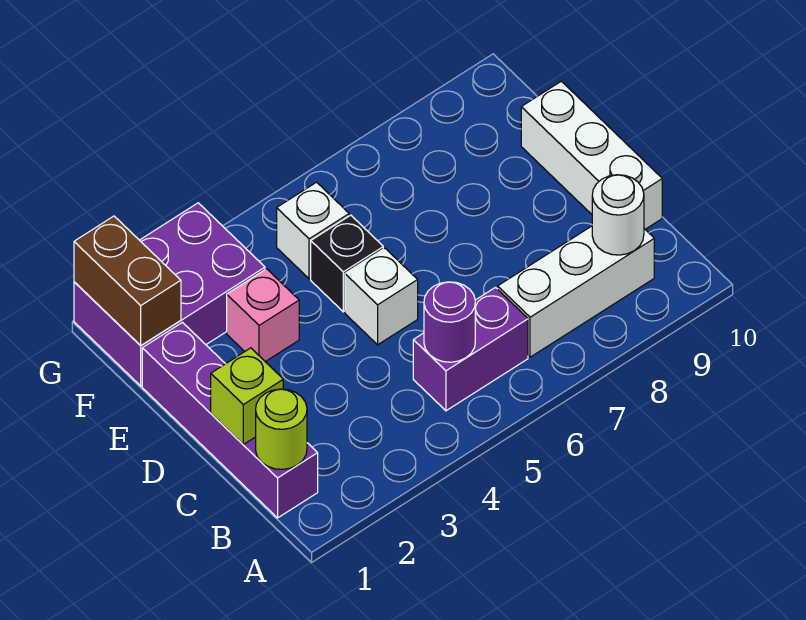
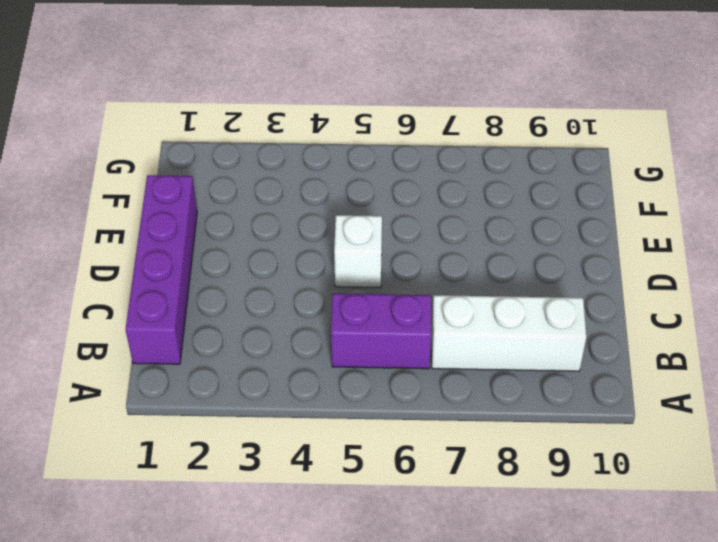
none -> white brick C10:E10 level 1
none -> pink brick E3 level 1
none -> black brick E5 level 1

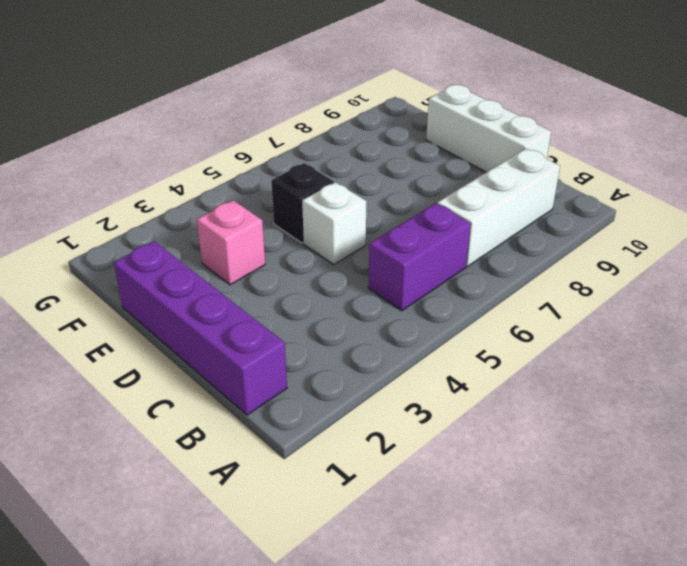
none -> purple brick F1:G3 level 1
none -> white brick F5 level 1
none -> lime round brick B1 level 2

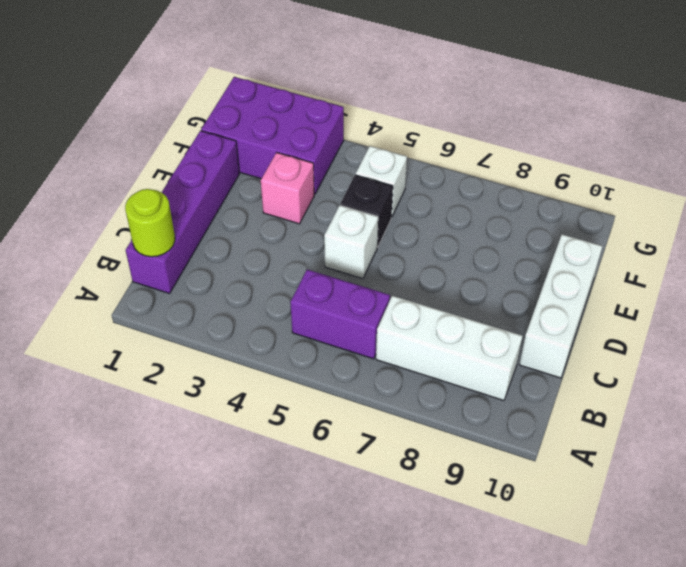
none -> purple round brick B5 level 2
none -> white round brick B9 level 2
none -> lime brick C1 level 2

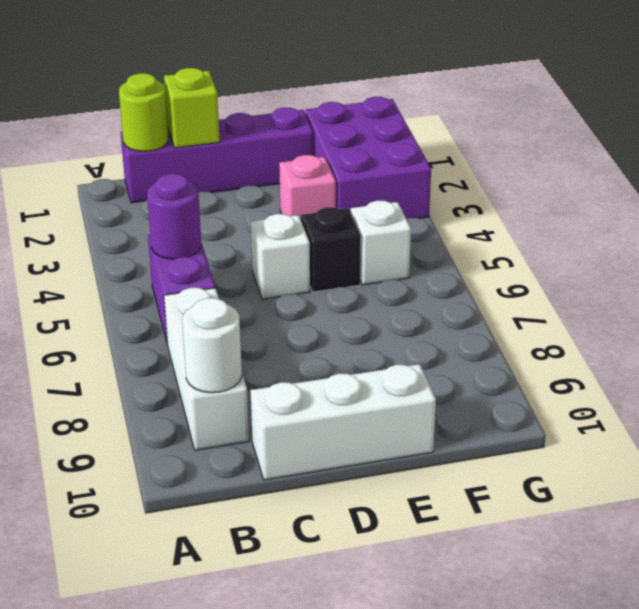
none -> brown brick F1:G1 level 2

